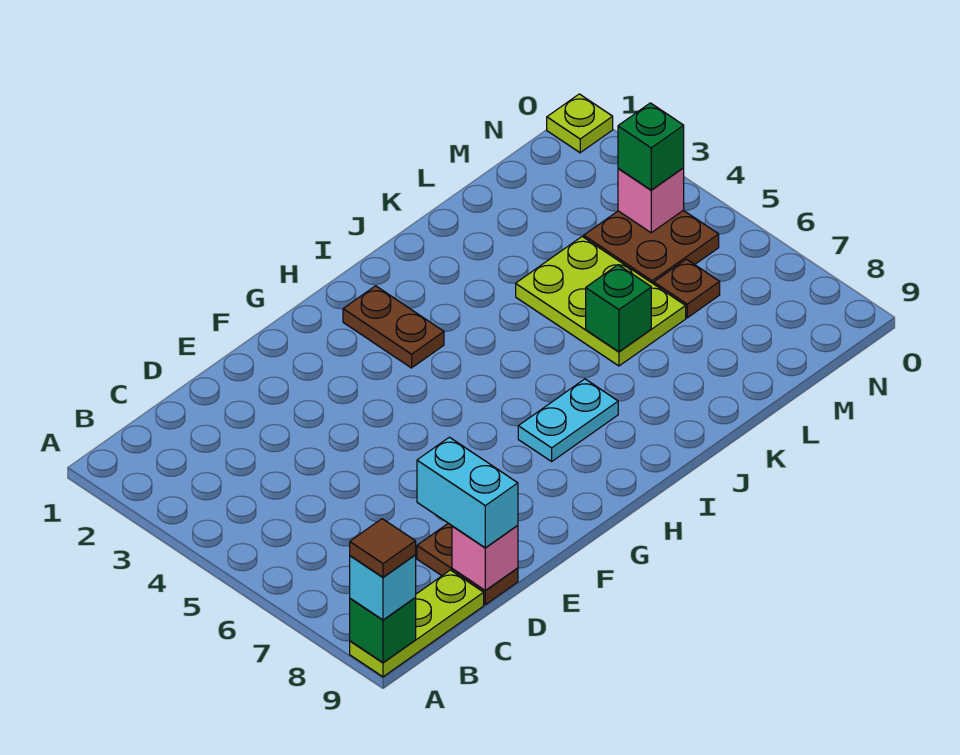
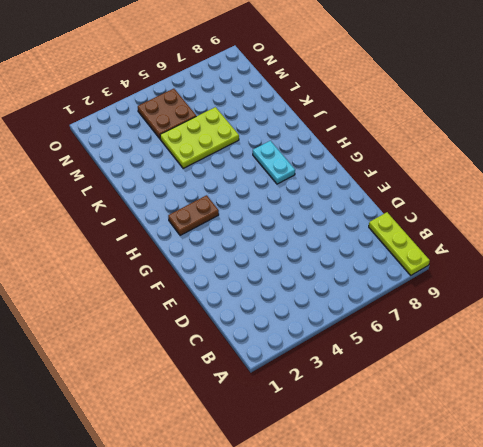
none -> brown plate D8:D9 level 1
none -> brown plate M6 level 1
none -> lime plate O1 level 1

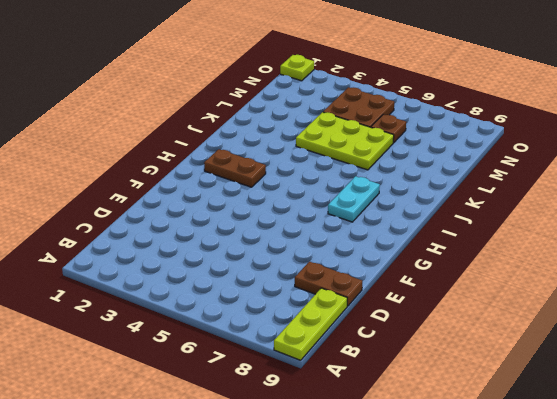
none -> green brick A9 level 2
none -> pink brick D9 level 2
none -> green brick K6 level 2

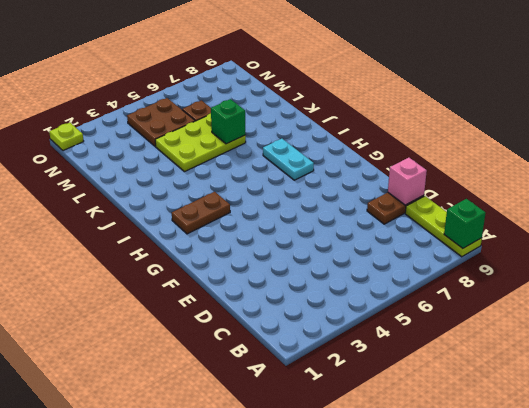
none -> pink brick N4 level 2
none -> cyan brick A9 level 3
none -> cyan brick D8:D9 level 3

